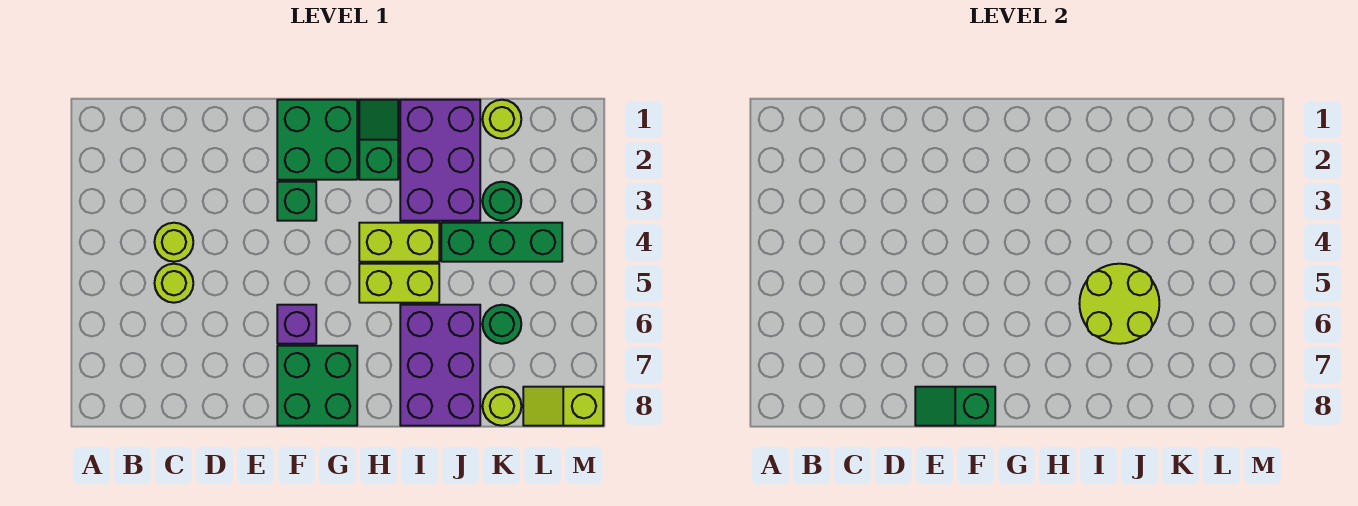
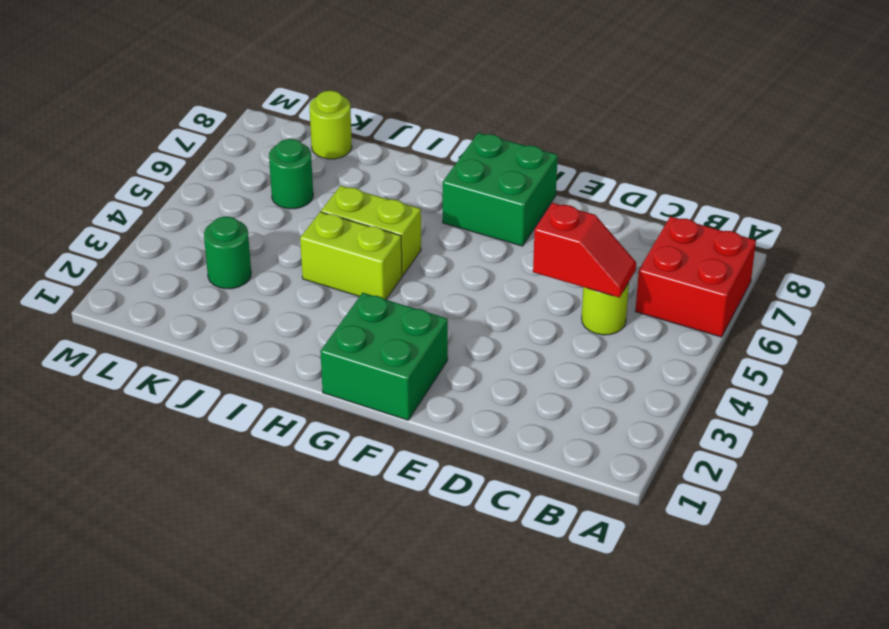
red brick A6:B7 level 1 -> none
red slope C5:D5 level 2 top D -> none
none -> lime round brick C4 level 1
none -> green brick F3 level 1
none -> purple brick F6 level 1

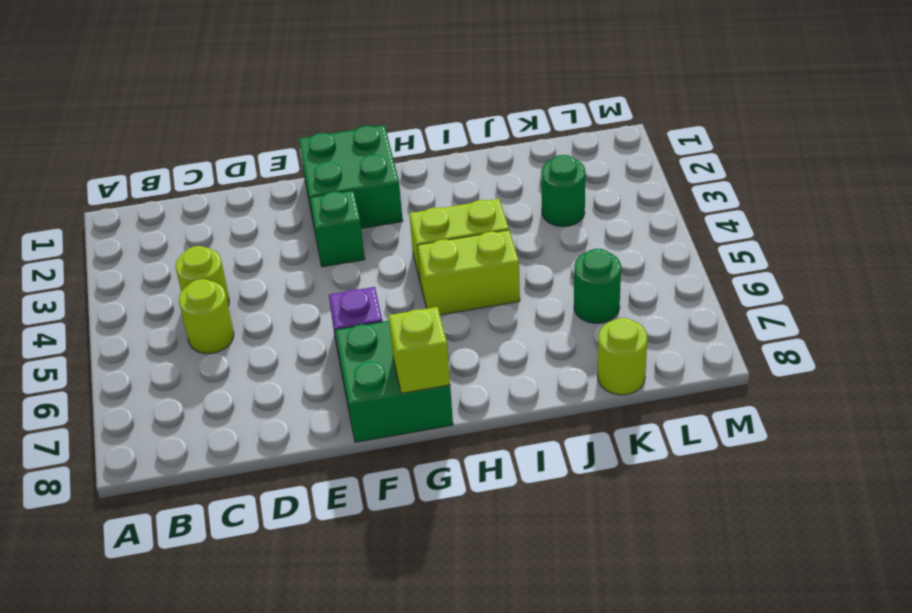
lime brick G8 level 2 -> none
none -> green slope H1:H2 level 1 top 2
none -> purple brick I1:J3 level 1
none -> purple brick I6:J8 level 1

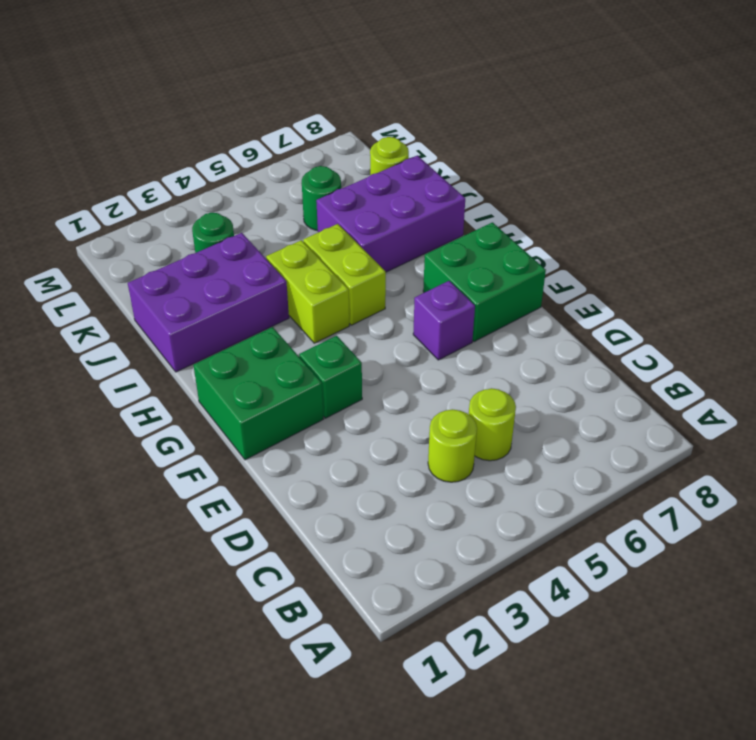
none -> green slope H1:H2 level 1 top 2
none -> green brick J4:L4 level 1
none -> lime round brick K1 level 1

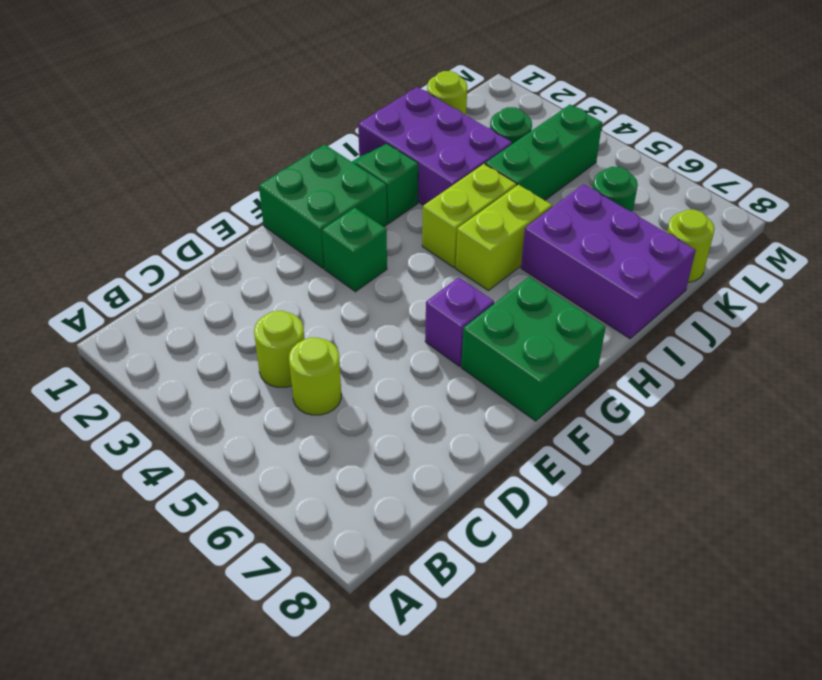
none -> lime slope L8:M8 level 1 top M
none -> green slope E8:F8 level 2 top F
none -> lime round brick I5:J6 level 2

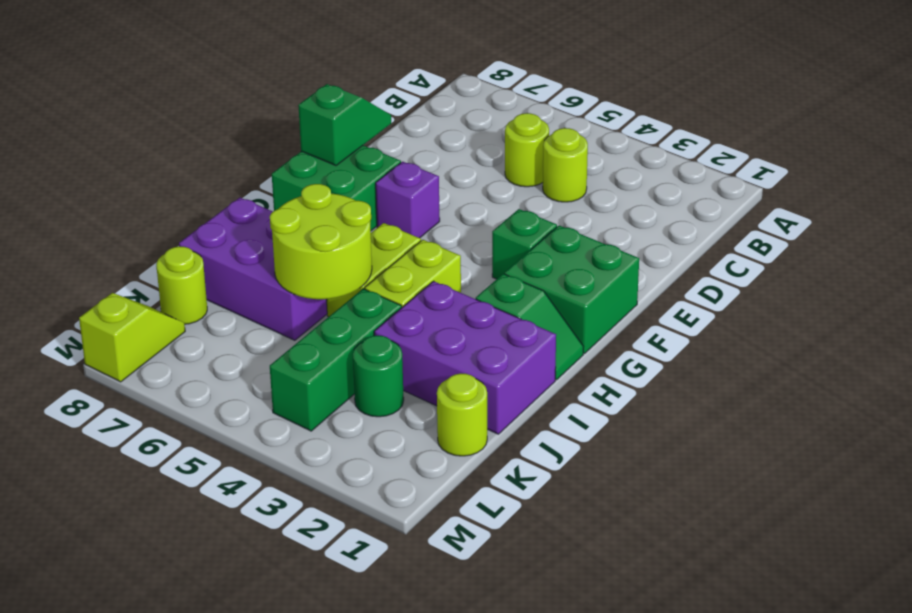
none -> green round brick K6 level 1

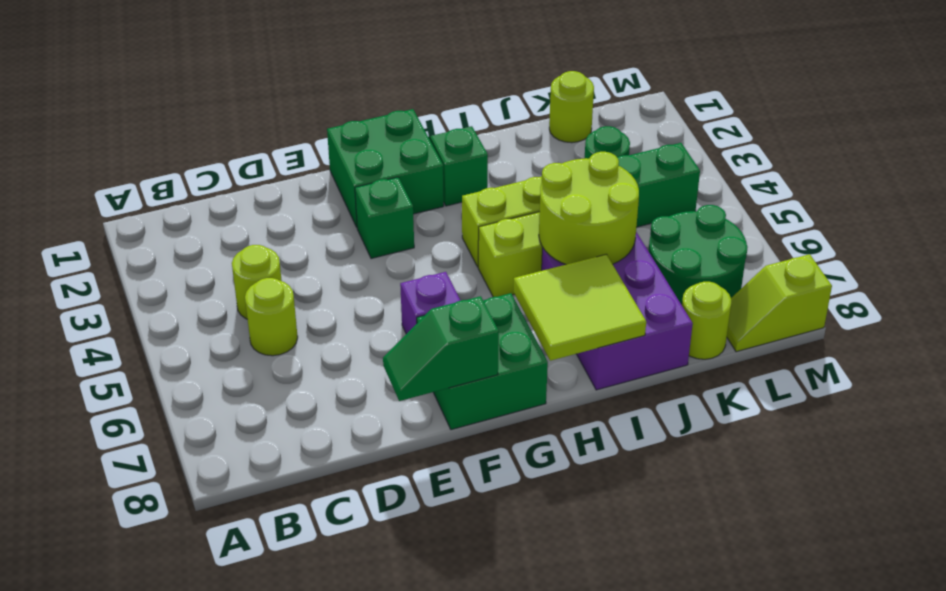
lime tile H7:I8 level 2 -> none
green round brick K6:L7 level 1 -> green round brick K6 level 1
none -> purple brick I1:J3 level 1

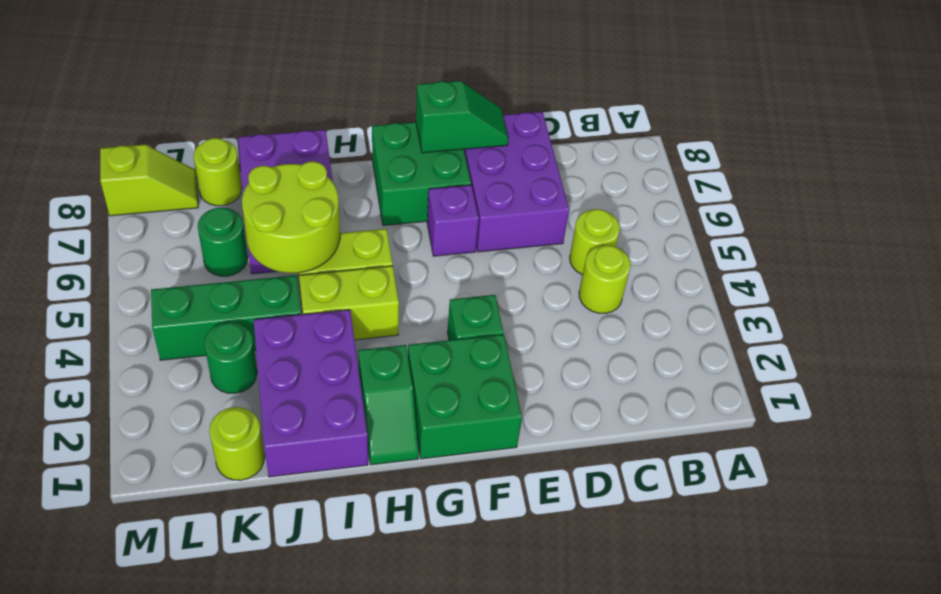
purple brick D6:E8 level 1 -> none

